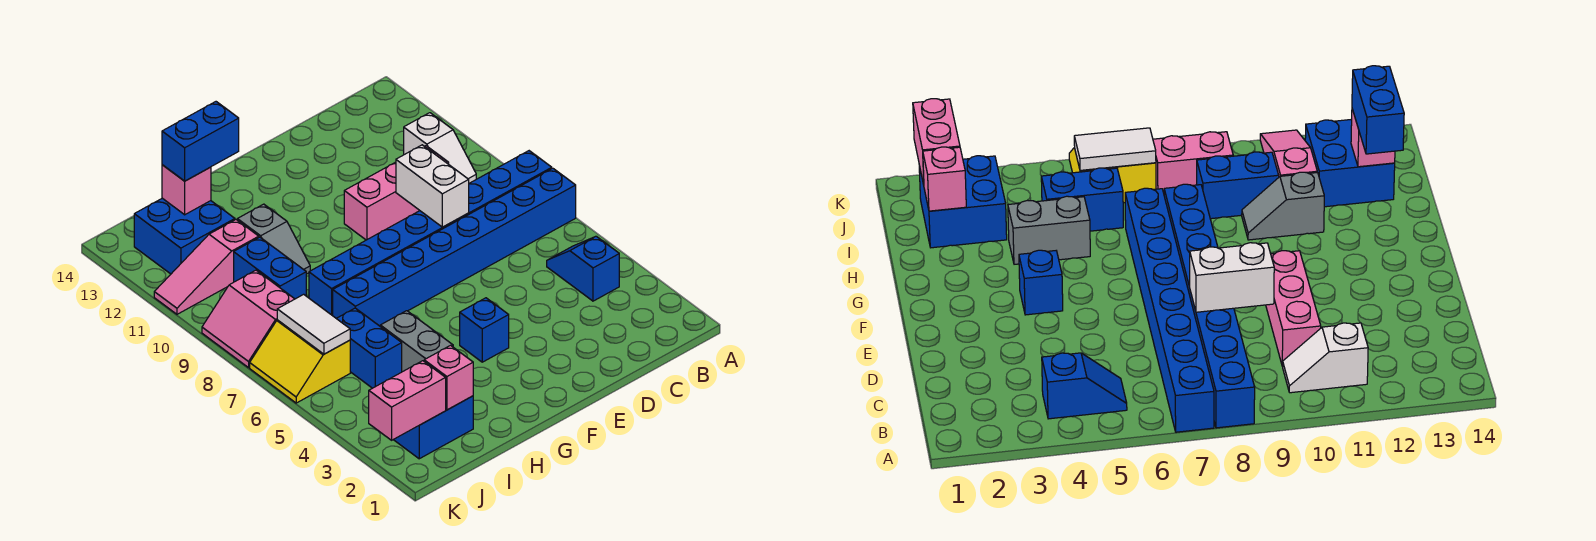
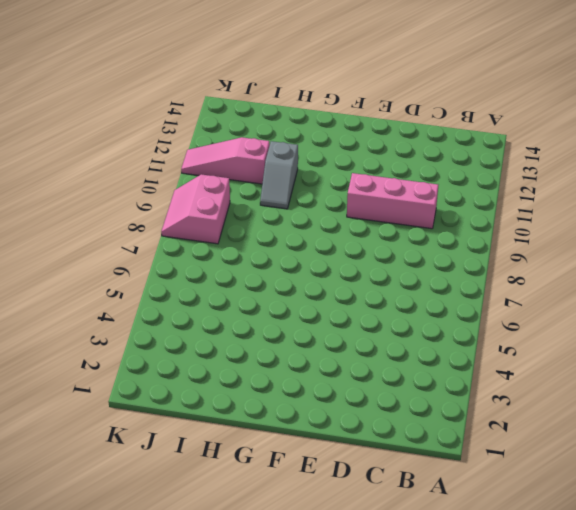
none -> blue brick A7:H7 level 1
none -> blue brick A8:H8 level 1
none -> blue slope B4:B5 level 1 top 4

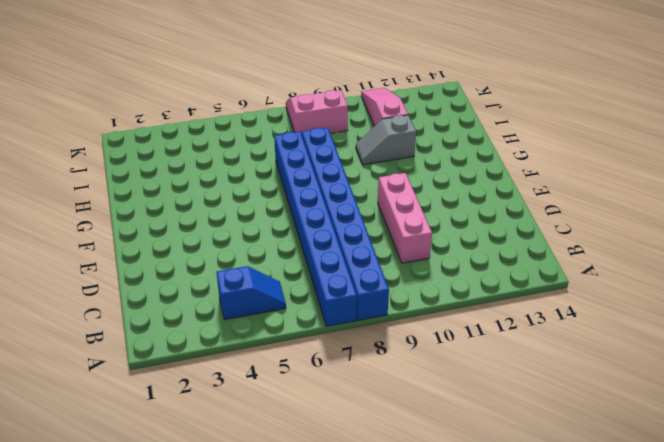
none -> white slope B10:B11 level 1 top 11
none -> blue brick F4 level 1
none -> grey brick H4:H5 level 1

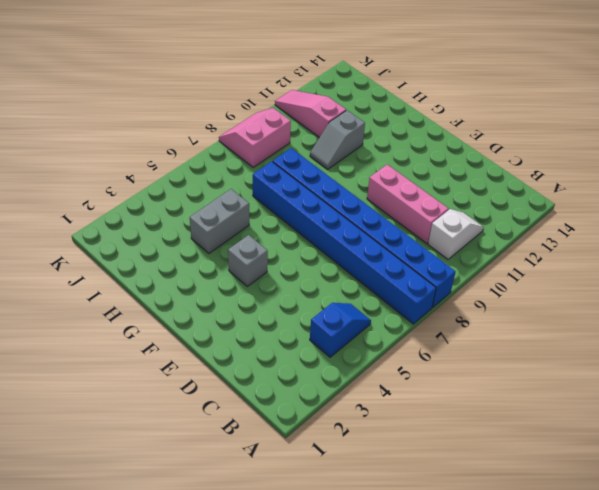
white slope B10:B11 level 1 top 10 -> white slope B10:B11 level 1 top 11
grey brick F4 level 1 -> blue brick F4 level 1
none -> blue brick I2:J3 level 1
none -> blue brick I5:I6 level 1
none -> blue brick I9:I10 level 1

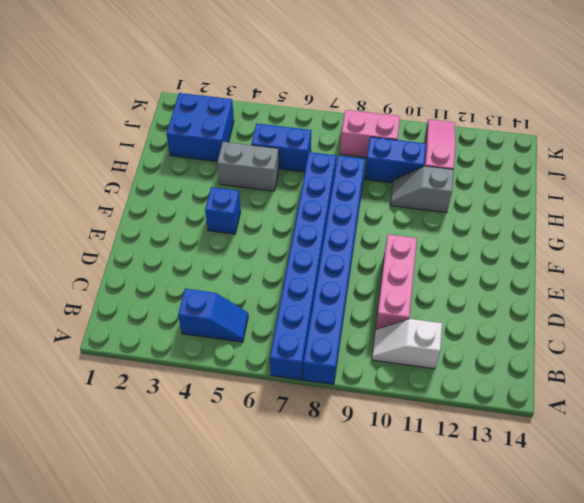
none -> blue brick I12:J13 level 1
none -> yellow slope J6:K7 level 1 top J
none -> white brick D8:D9 level 2

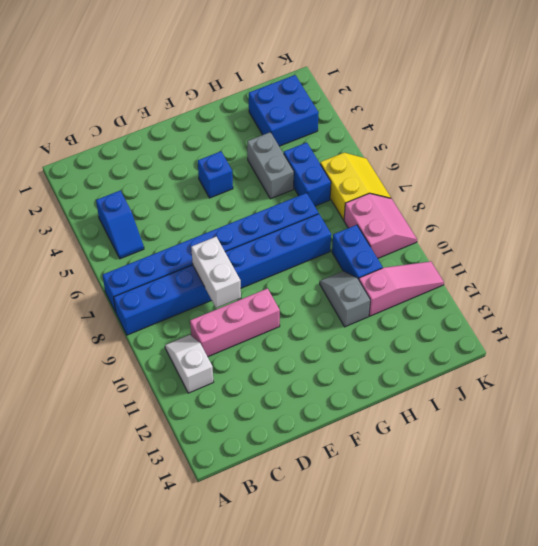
none -> blue brick I12:J13 level 1
none -> pink brick I2 level 2
none -> pink brick I13 level 2

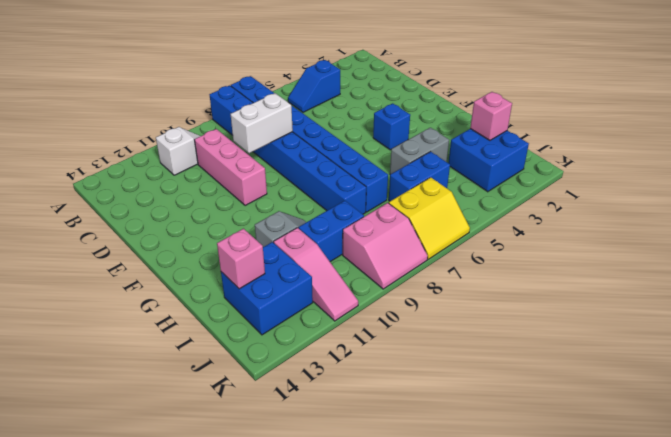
none -> pink brick J2:K2 level 2
none -> white tile J6:J7 level 2
none -> blue brick H13:I13 level 3

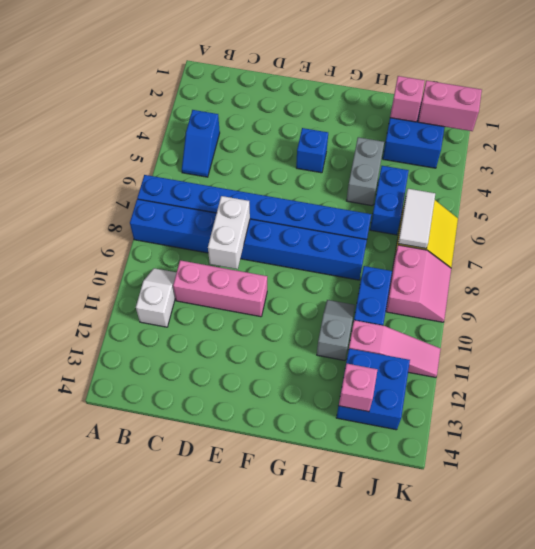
none -> blue brick H13:I13 level 3

